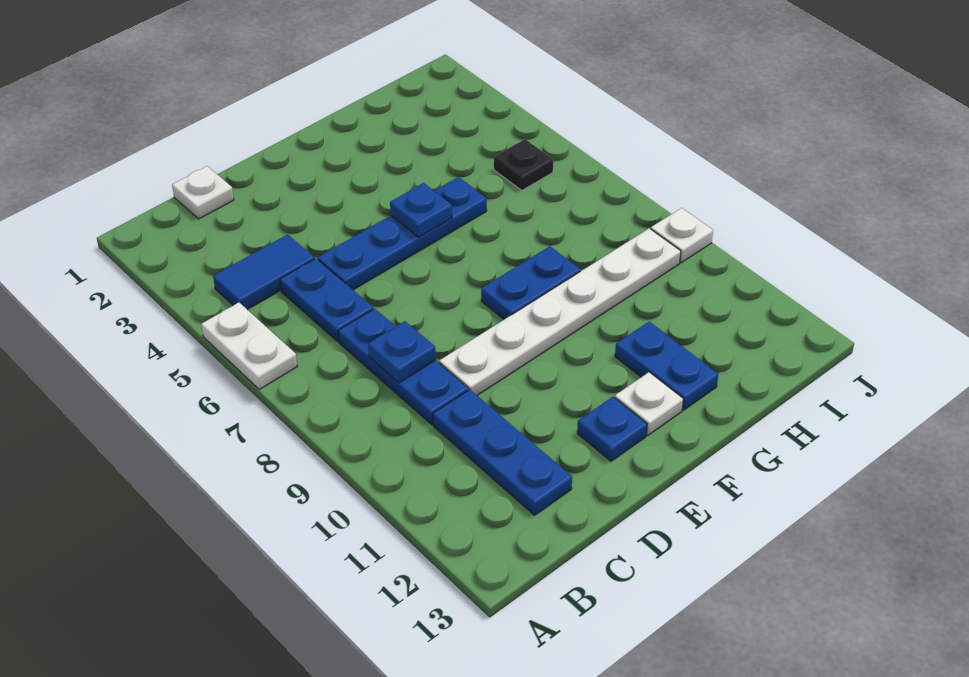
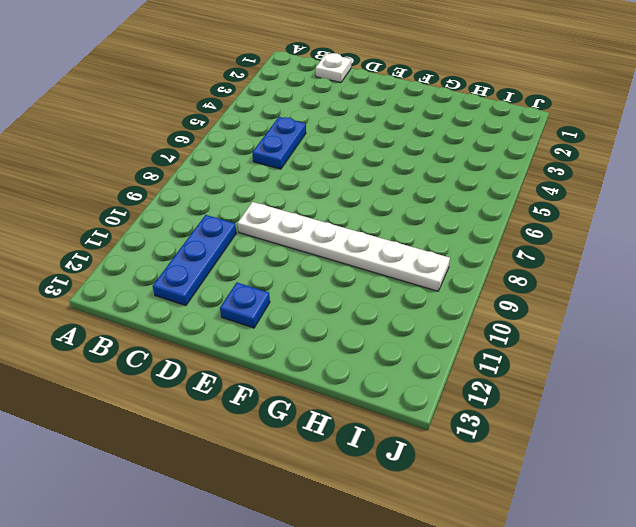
none -> white plate A5:A6 level 1
none -> blue tile B4:C4 level 1
none -> blue plate C7:C9 level 1

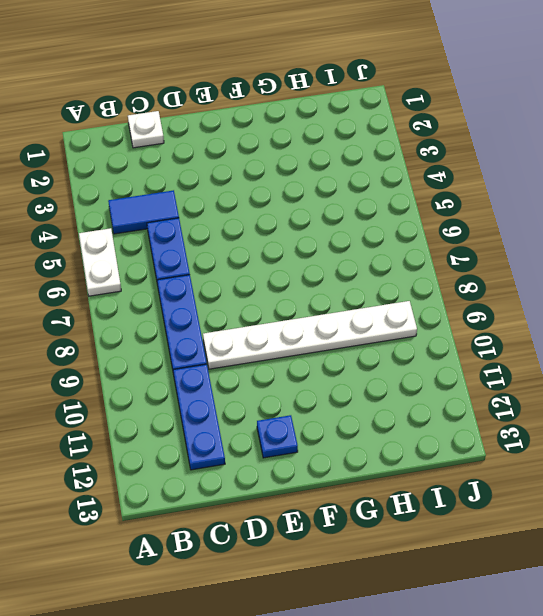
none -> blue plate D5:G5 level 1
none -> blue plate F8:G8 level 1
none -> white plate F12 level 1

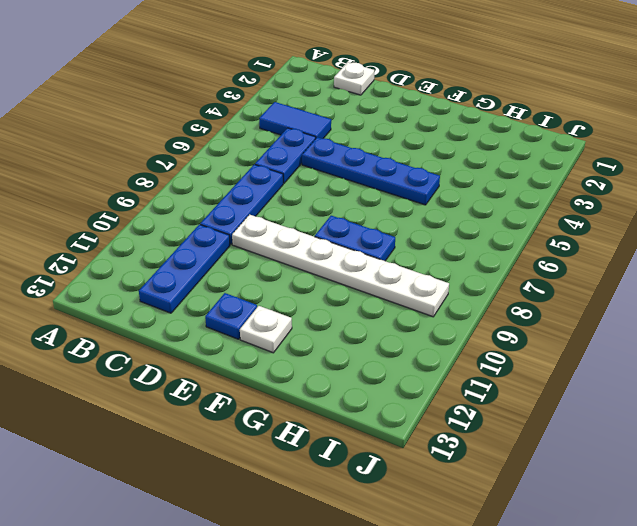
none -> white plate A5:A6 level 1
none -> blue plate G11:G12 level 1
none -> black plate I5 level 1

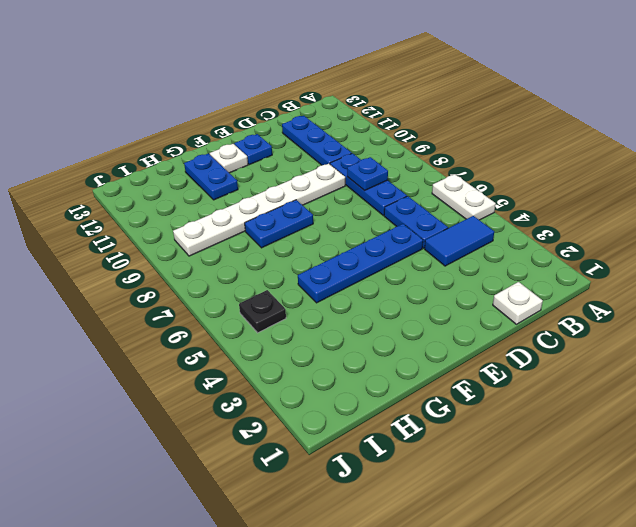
none -> white plate J9 level 1
none -> blue plate F5 level 2

